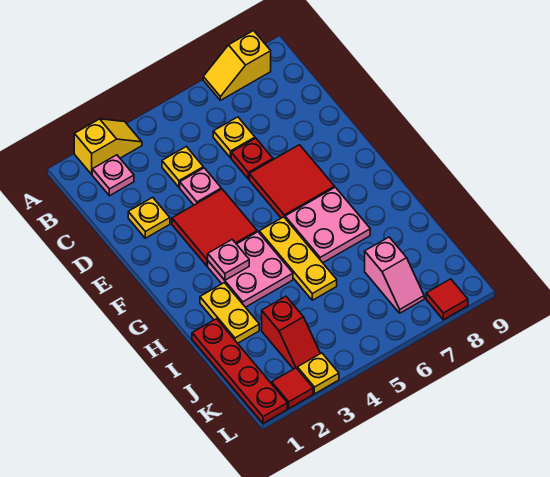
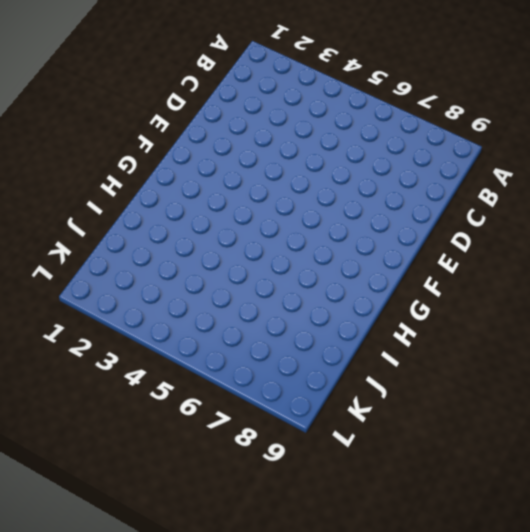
none -> yellow slope A2:A3 level 1 top 2
none -> yellow slope A7:A8 level 1 top 8
none -> pink plate B2 level 1

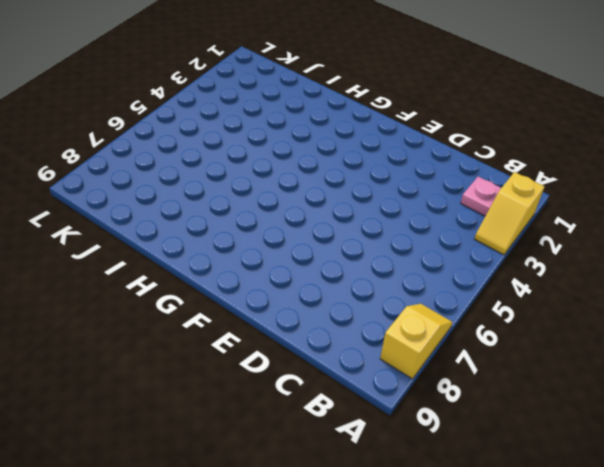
none -> yellow plate C4 level 1
none -> yellow plate C6 level 1
none -> yellow plate D2 level 1

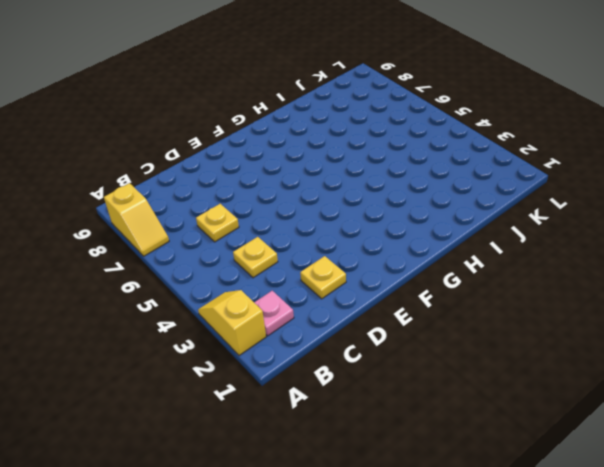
none -> pink plate D4 level 1
none -> red plate D6 level 1
none -> red tile E3:F4 level 1

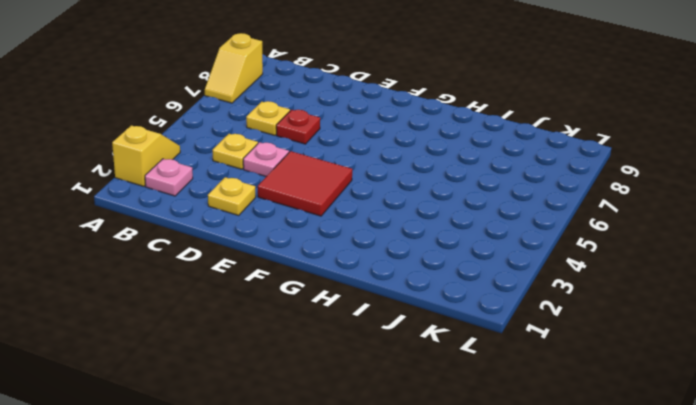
none -> red tile E6:F7 level 1
none -> pink plate G3:H4 level 1
none -> yellow plate G5:I5 level 1

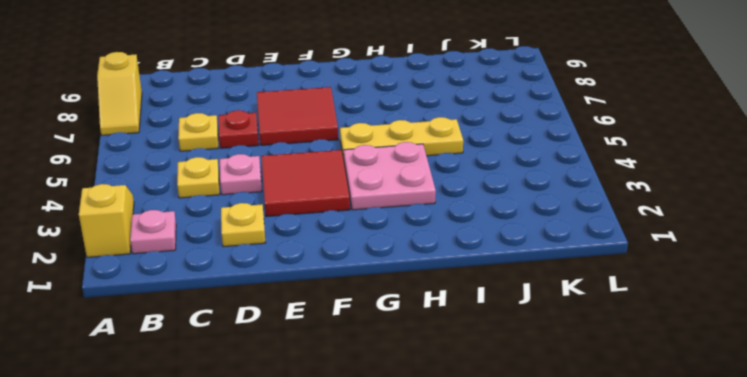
none -> pink plate G6:H7 level 1
none -> yellow plate H2:I2 level 1
none -> red plate I1:L1 level 1

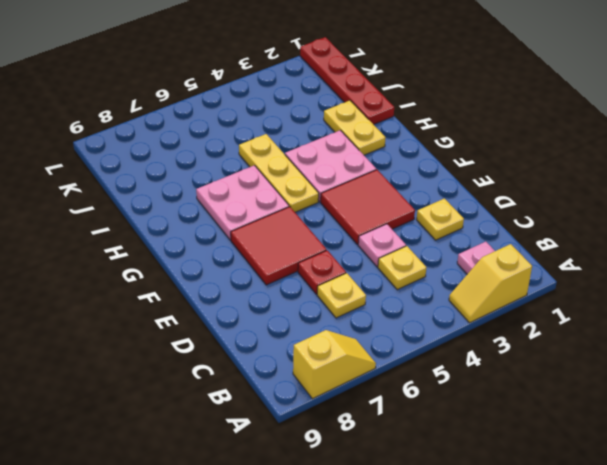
none -> red slope J3:K3 level 1 top J
none -> pink slope J7:K7 level 1 top J
none -> red tile L2 level 1

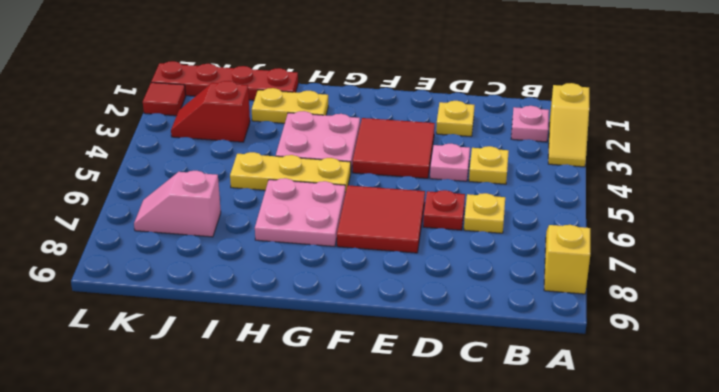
none -> yellow plate L3 level 1
none -> red tile L8 level 1
none -> pink plate G3 level 2

